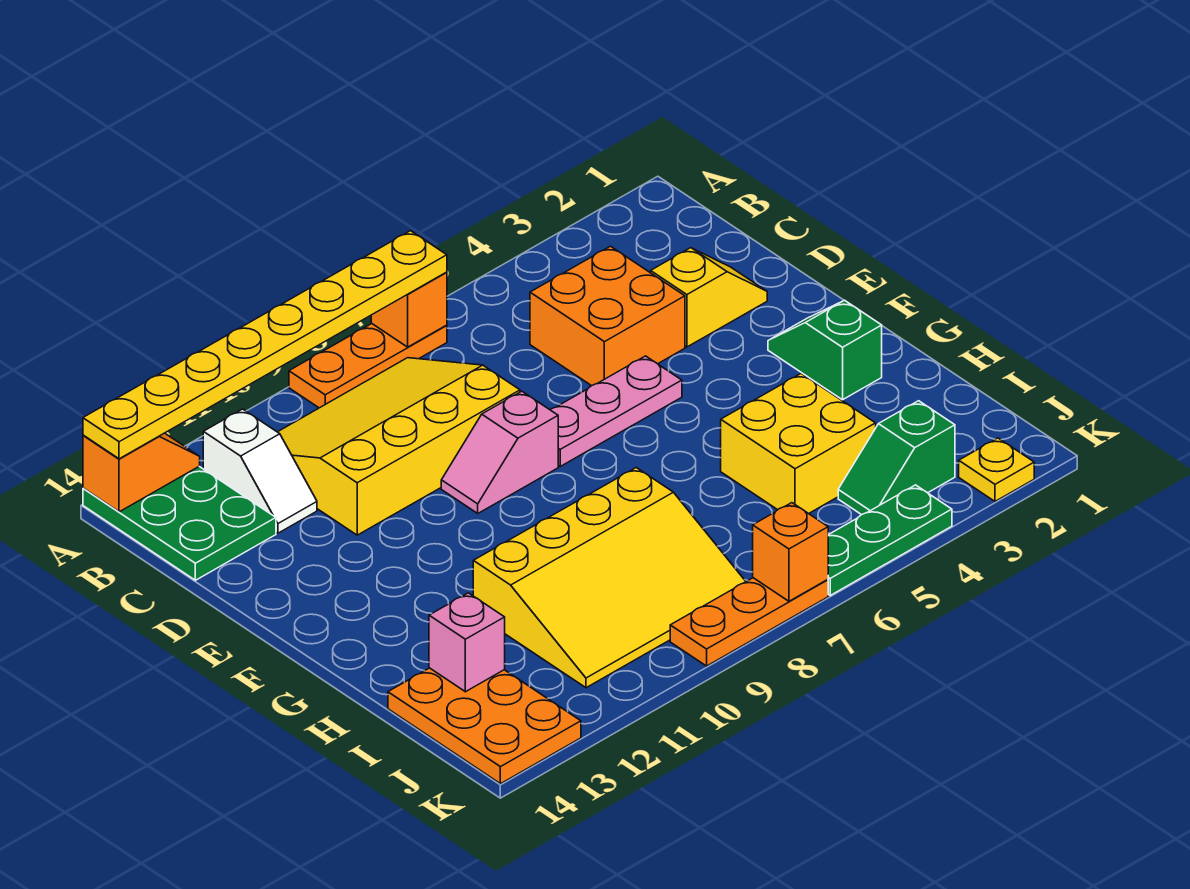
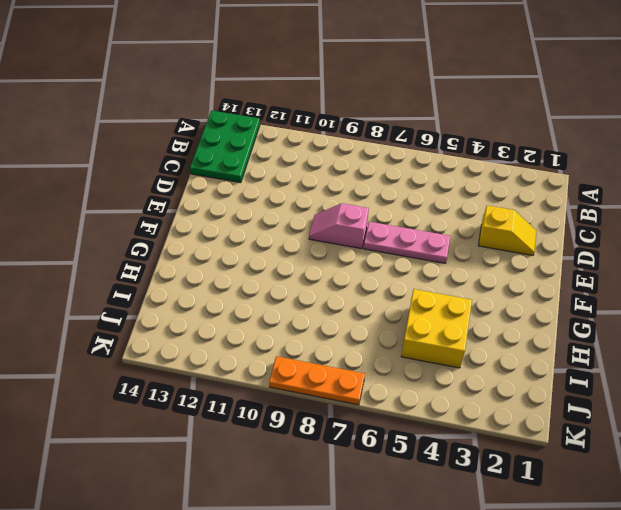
none -> orange plate A7:A9 level 1
none -> yellow slope B8:D11 level 1 top D
none -> white slope B12:C12 level 1 top B

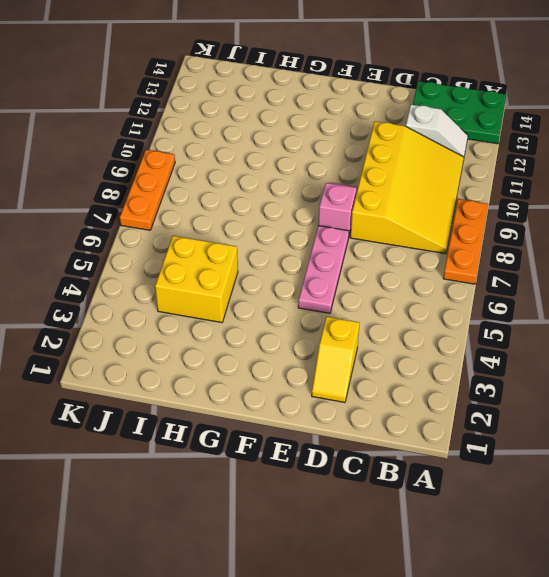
white slope B12:C12 level 1 top C -> white slope B12:C12 level 1 top B
none -> orange brick C4:D5 level 1
none -> green slope F2:G2 level 1 top G
none -> yellow slope H8:J11 level 1 top H

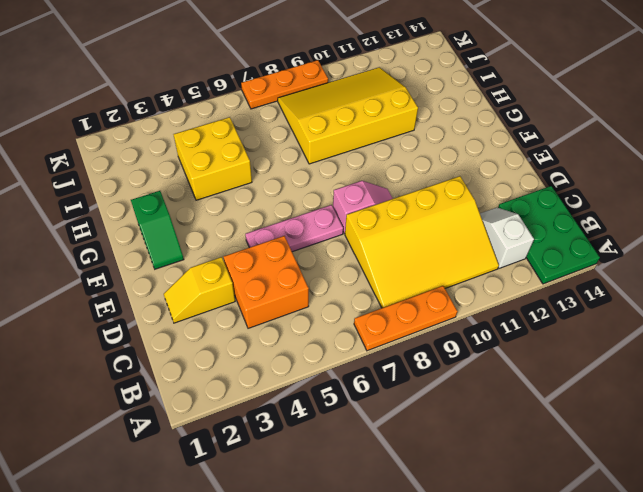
none -> orange plate I13:K14 level 1
none -> green slope J3:J4 level 1 top 3
none -> yellow plate K2 level 1

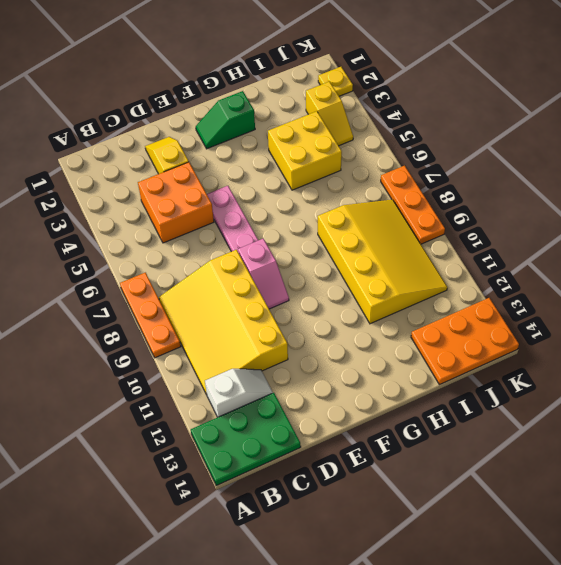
yellow slope J3:J4 level 1 top 3 -> green slope J3:J4 level 1 top 3
none -> green plate K4:K6 level 1
none -> orange brick A7 level 2
none -> orange slope A13:A14 level 2 top 14

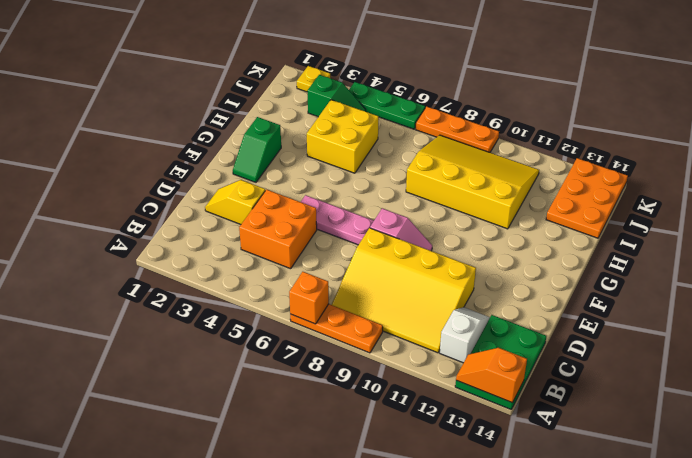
none -> pink brick I13 level 2
none -> orange brick K7 level 2
none -> yellow plate A7:A14 level 3

